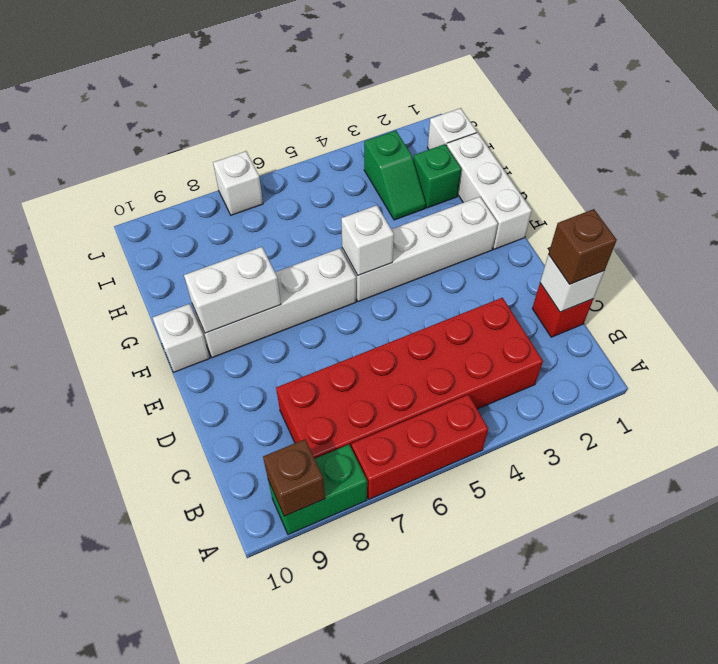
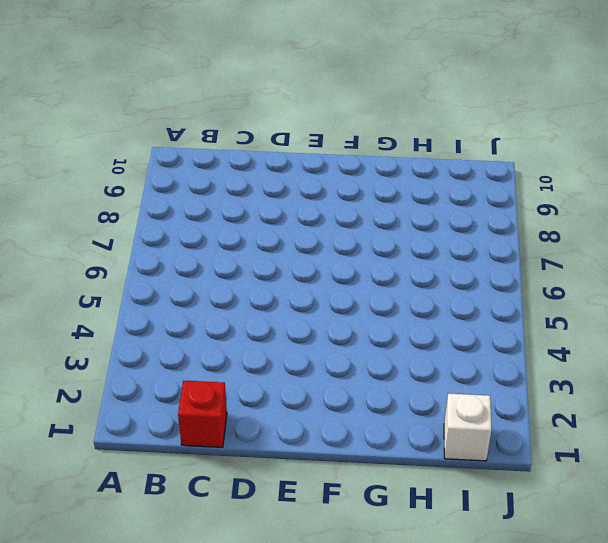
none -> red brick A5:A7 level 1
none -> green brick A8:A9 level 1
none -> red brick B3:C8 level 1

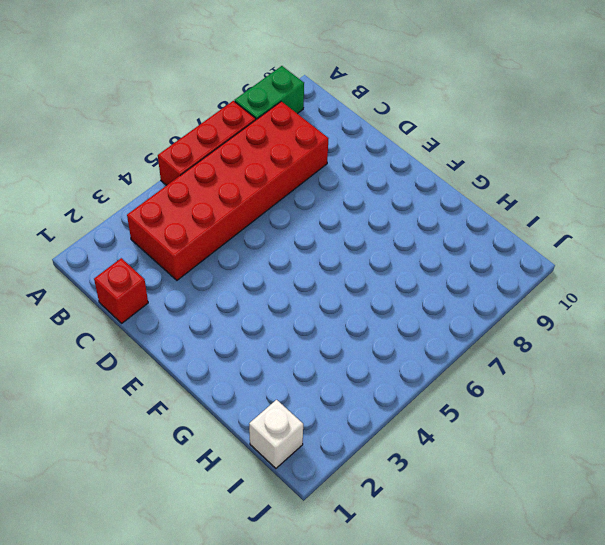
none -> white brick F1:H1 level 1
none -> white brick F2:F5 level 1
none -> white brick F6:F9 level 1

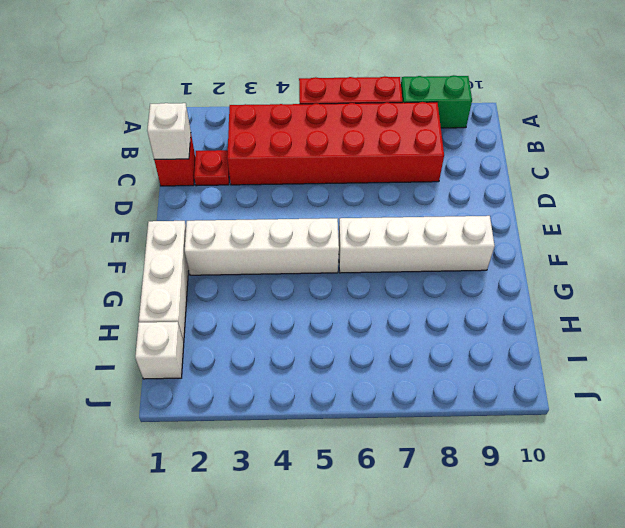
red plate C2 level 1 -> none
none -> white brick F10 level 1
none -> green brick H2 level 1
none -> green slope H3:I3 level 1 top I

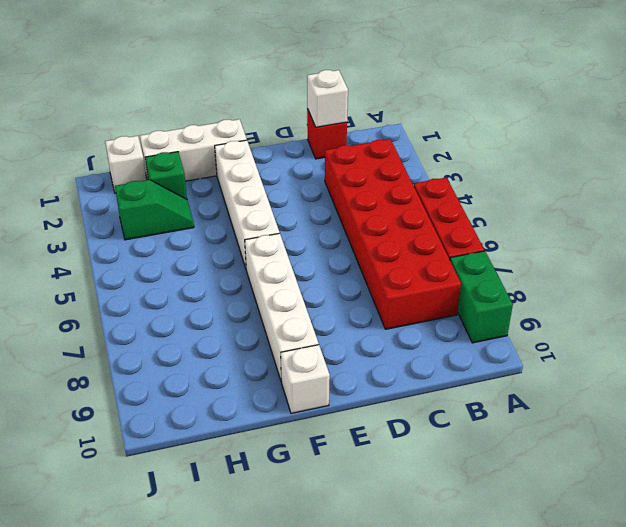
none -> white brick J7 level 1
none -> brown brick A9 level 2
none -> white brick F5 level 2

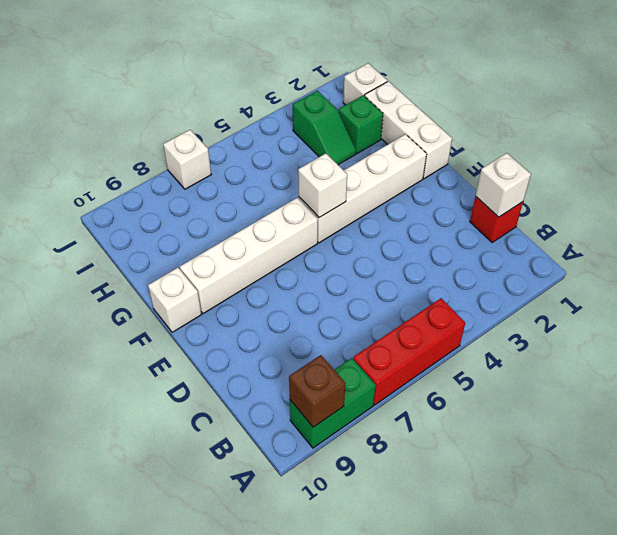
none -> red brick B3:C8 level 1
none -> white brick F8:F9 level 2
none -> brown brick C1 level 3

